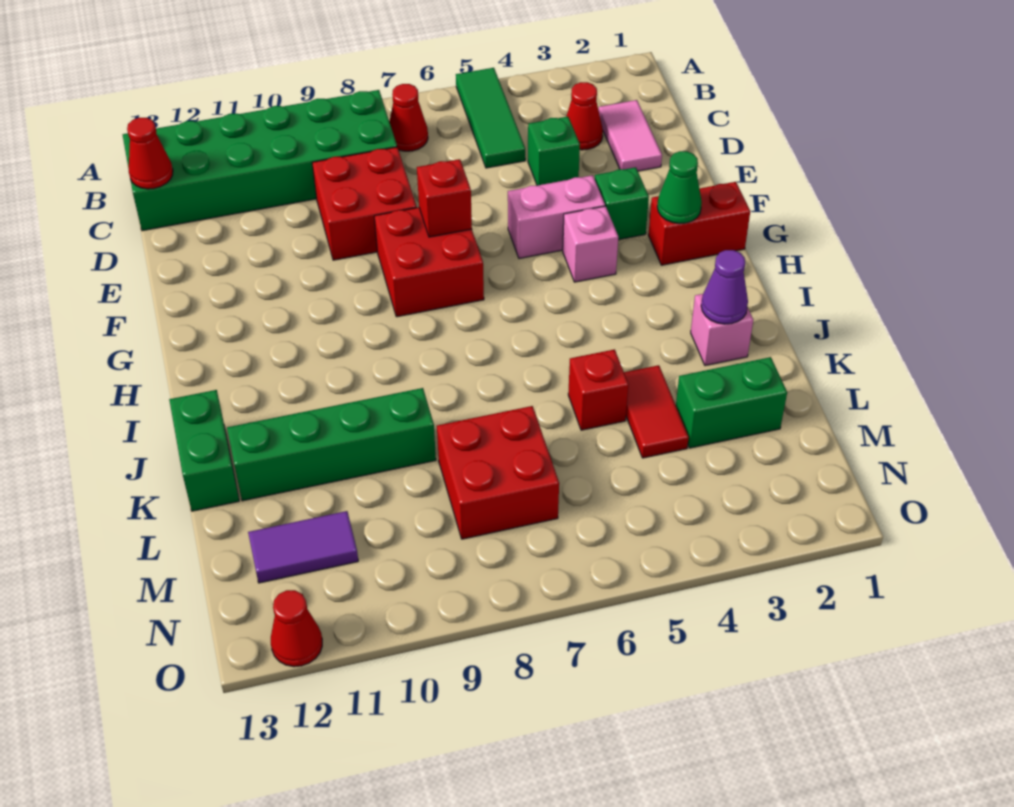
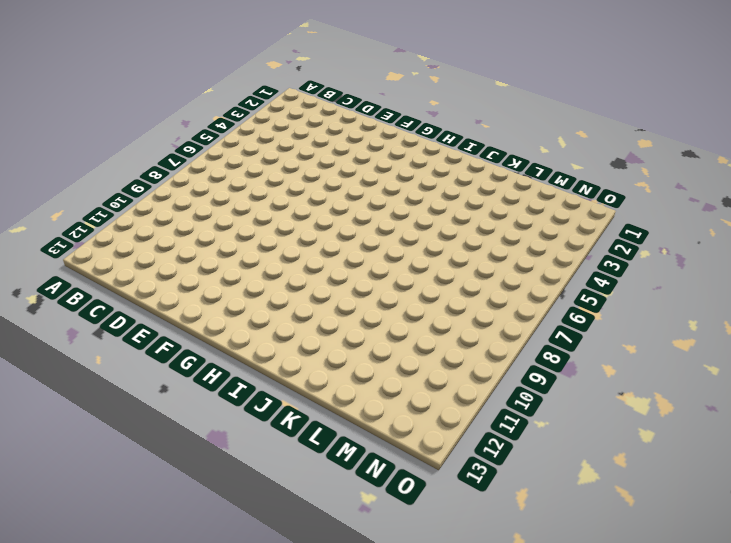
none -> green tile A5:C5 level 1
none -> red cone B7 level 1
none -> green brick B8:C13 level 1

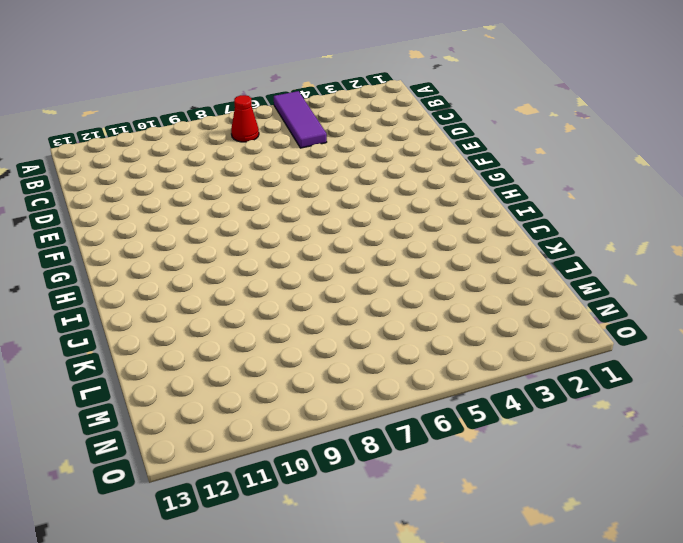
purple tile A5:C5 level 1 -> green tile A5:C5 level 1
none -> green brick B8:C13 level 1
none -> pink tile C2:D2 level 1
none -> red cone C3 level 1

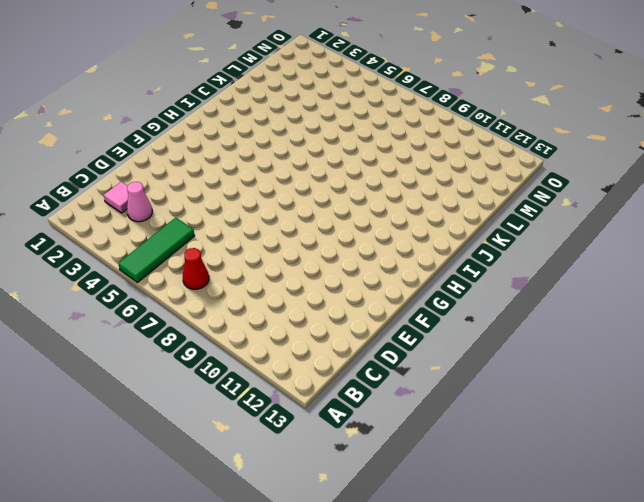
pink tile C2 level 1 -> pink tile C2:D2 level 1
pink cone C3 level 1 -> red cone C3 level 1
none -> green brick B8:C13 level 1
none -> green brick D4 level 1
none -> red brick D8:E9 level 1

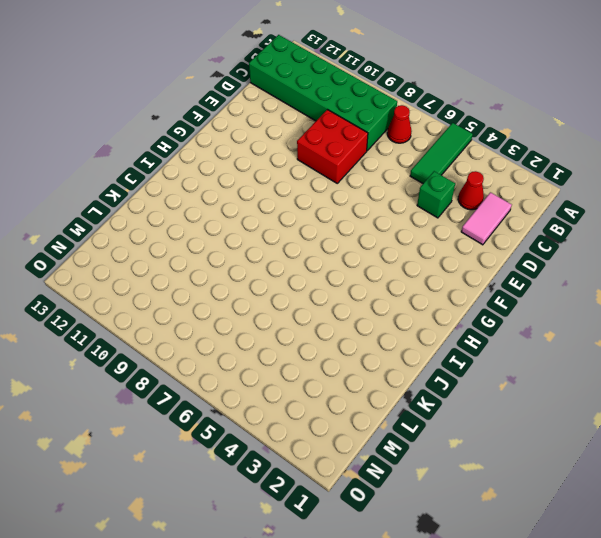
none -> green brick F3 level 1
none -> pink brick F4:F5 level 1
none -> red brick F7:G8 level 1

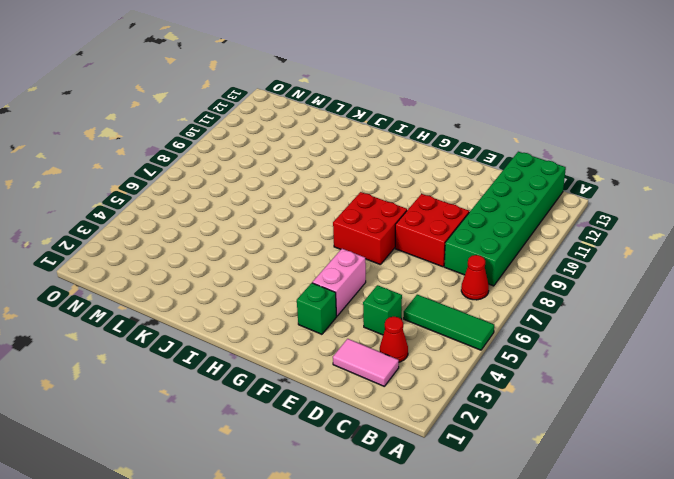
none -> red brick G1:G2 level 1
none -> pink brick G4 level 1
none -> pink brick J2 level 1

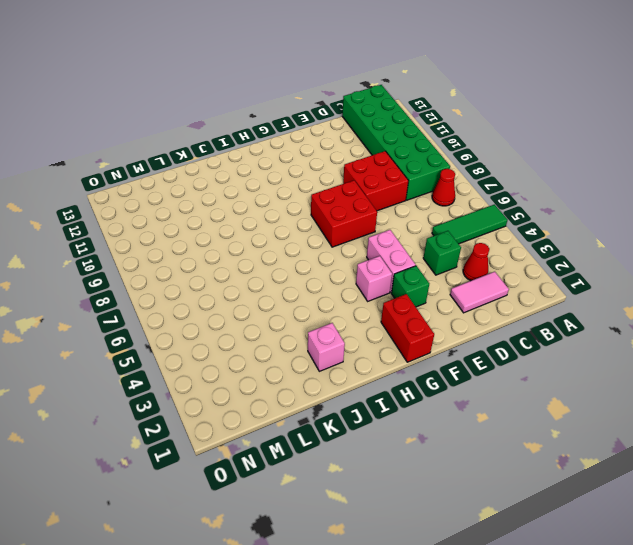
none -> green brick J13:K13 level 1
none -> red tile K4:L4 level 1
none -> red brick K5 level 1

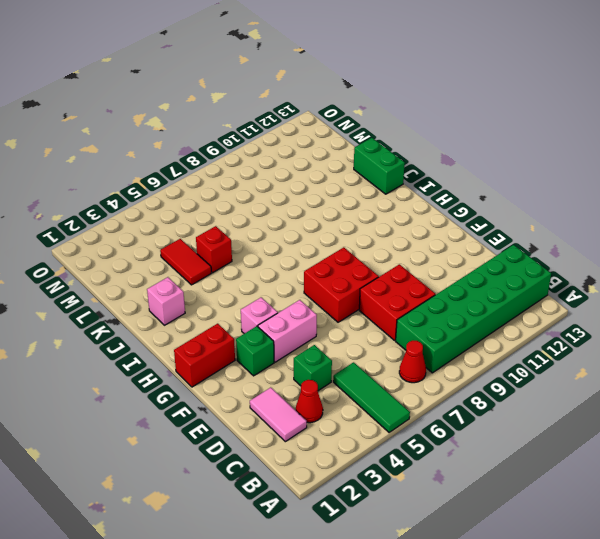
none -> green brick K9:K12 level 1
none -> green brick L2:L3 level 1
none -> red brick L7:M8 level 1

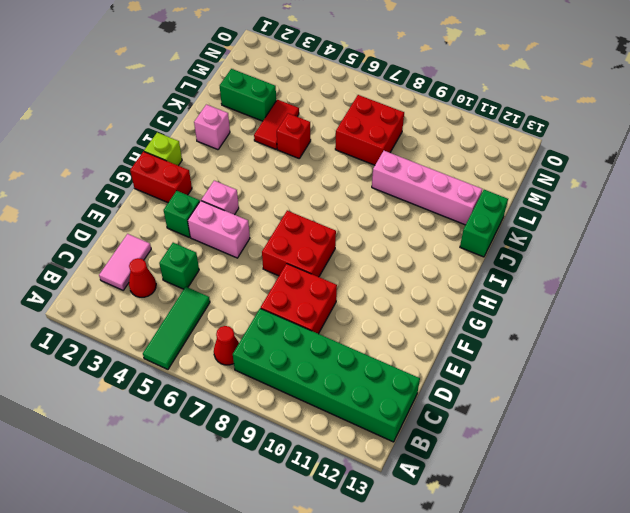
lime brick H1 level 1 -> none
pink brick K9:K12 level 1 -> green brick K9:K12 level 1
none -> purple tile M11:M12 level 1
none -> red cone O12 level 1
none -> red cone C13 level 2

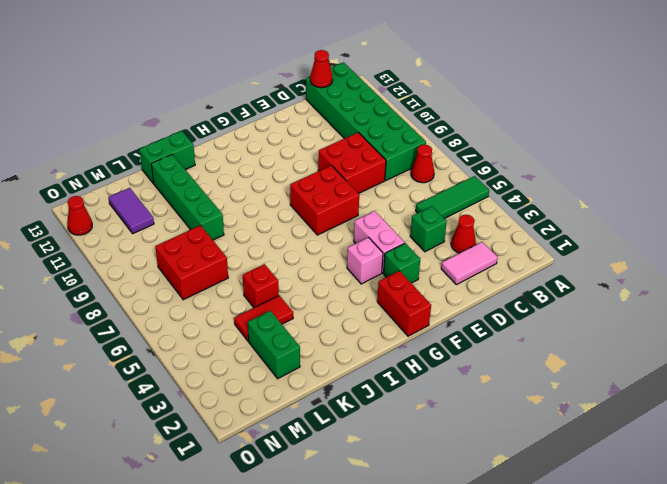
none -> pink brick J2 level 1
none -> red brick F7 level 2
none -> green cone G2 level 2

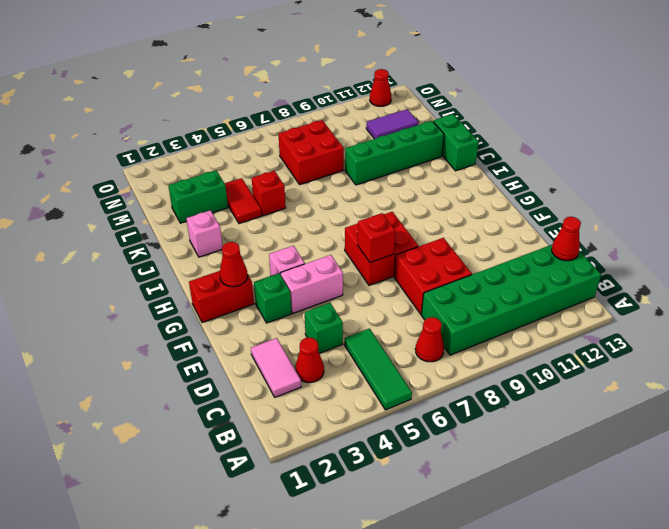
red cone G2 level 2 -> green cone G2 level 2
none -> purple cone J2 level 2

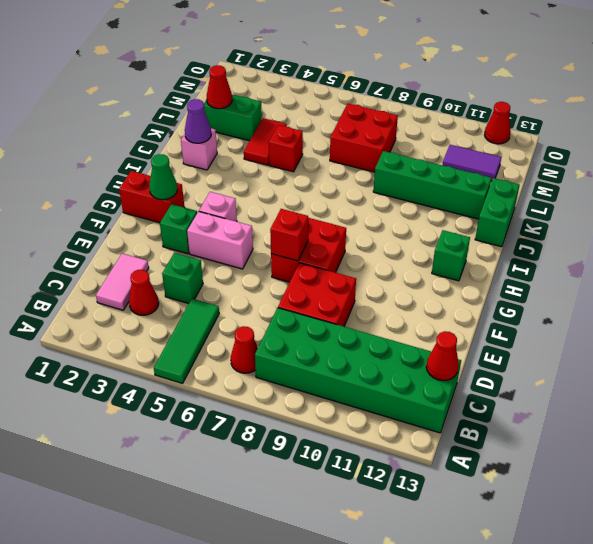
green brick H12 level 1 -> none
red cone L2 level 2 -> none

